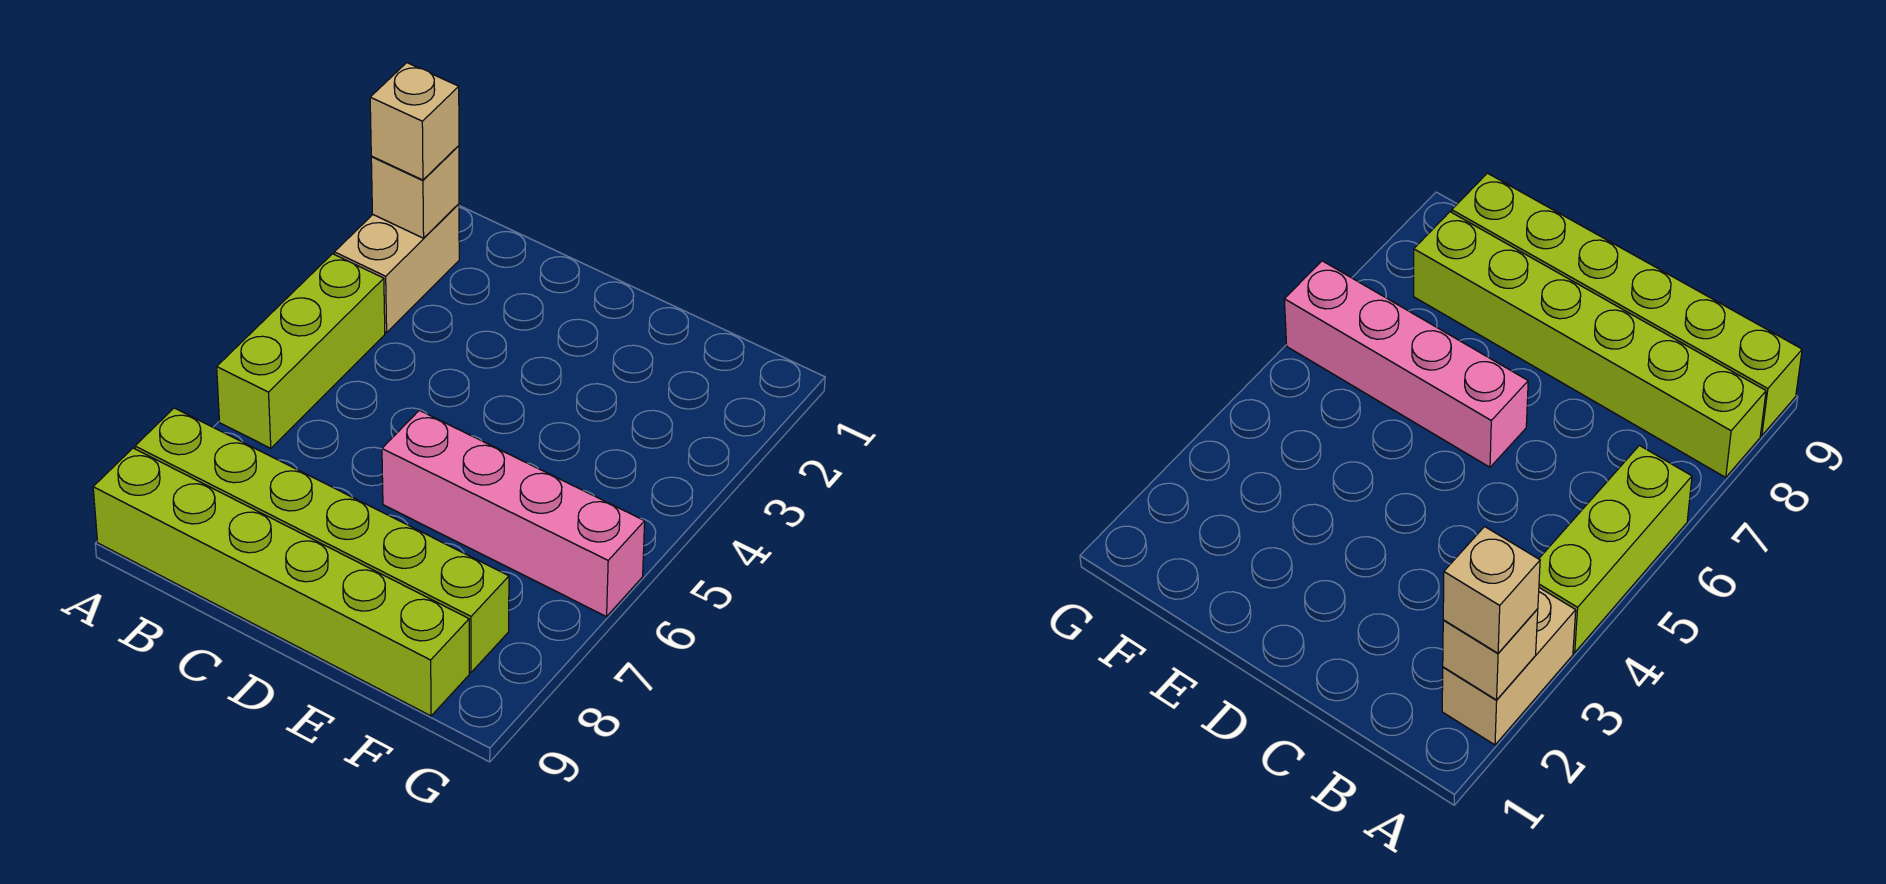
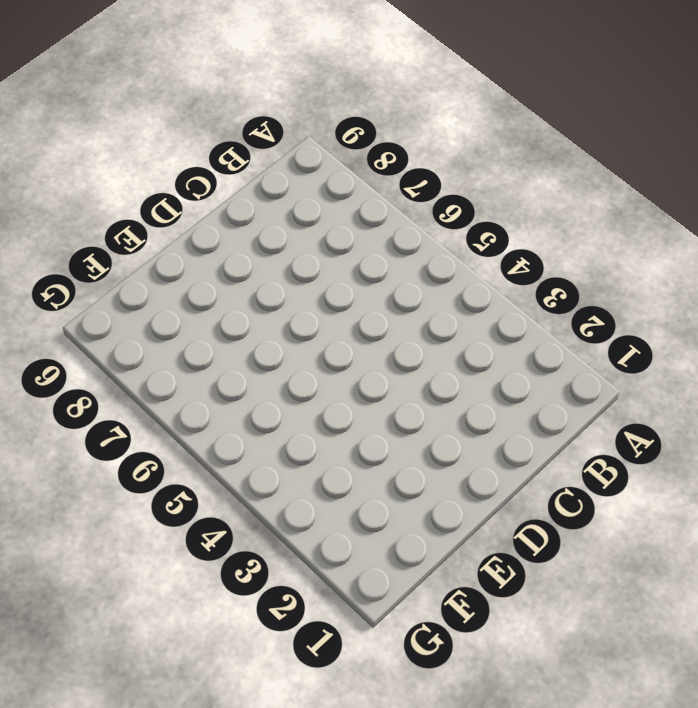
none -> tan brick A2:A3 level 1
none -> lime brick A4:A6 level 1

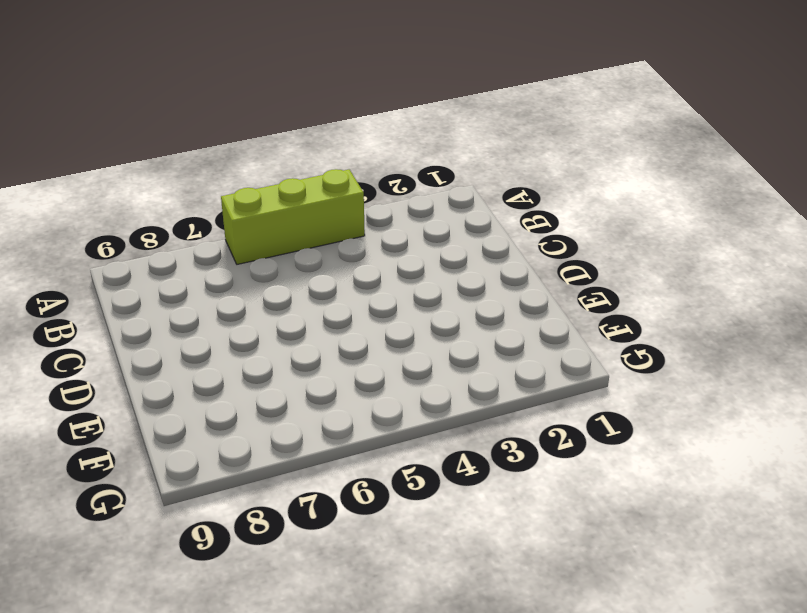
none -> tan brick A2:A3 level 1
none -> lime brick A8:F8 level 1

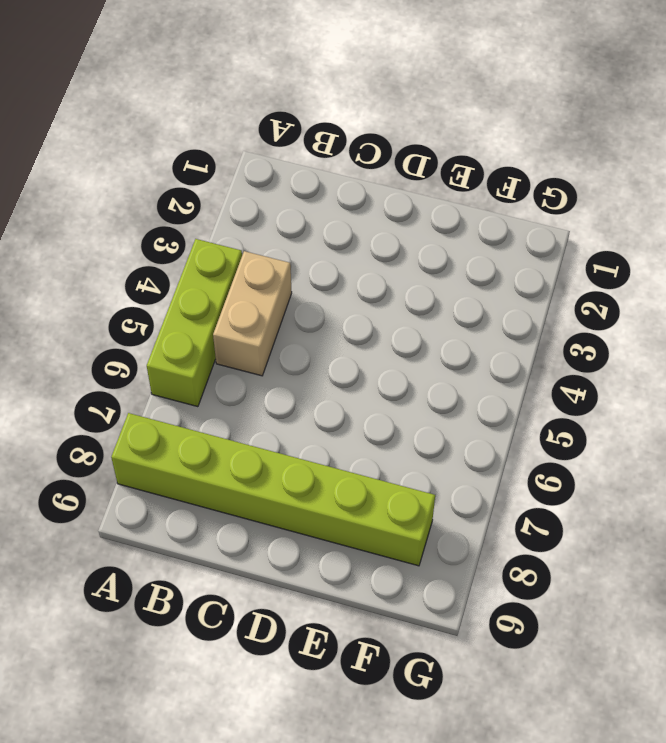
tan brick B4:B5 level 1 -> tan brick A2:A3 level 1
none -> lime brick A9:F9 level 1
none -> pink brick D6:G6 level 1

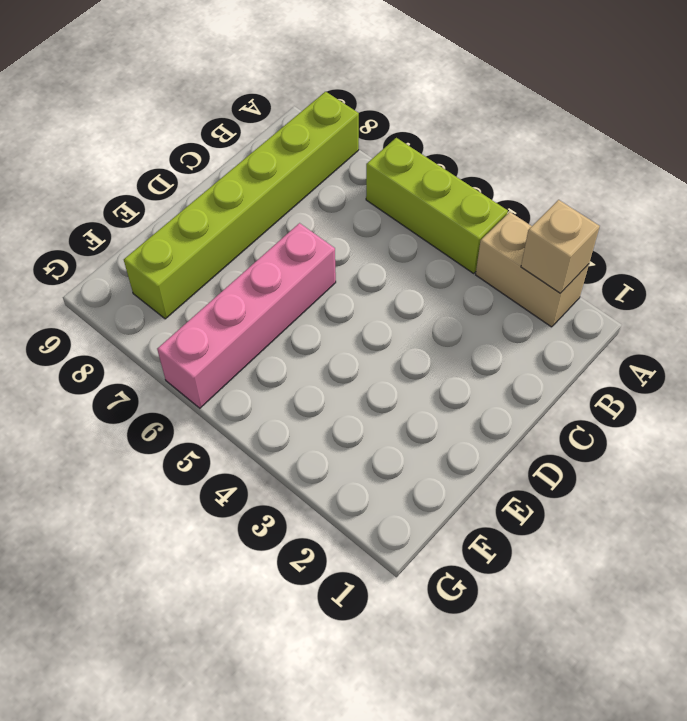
none -> lime brick A9:F9 level 1
none -> tan brick A2 level 3

